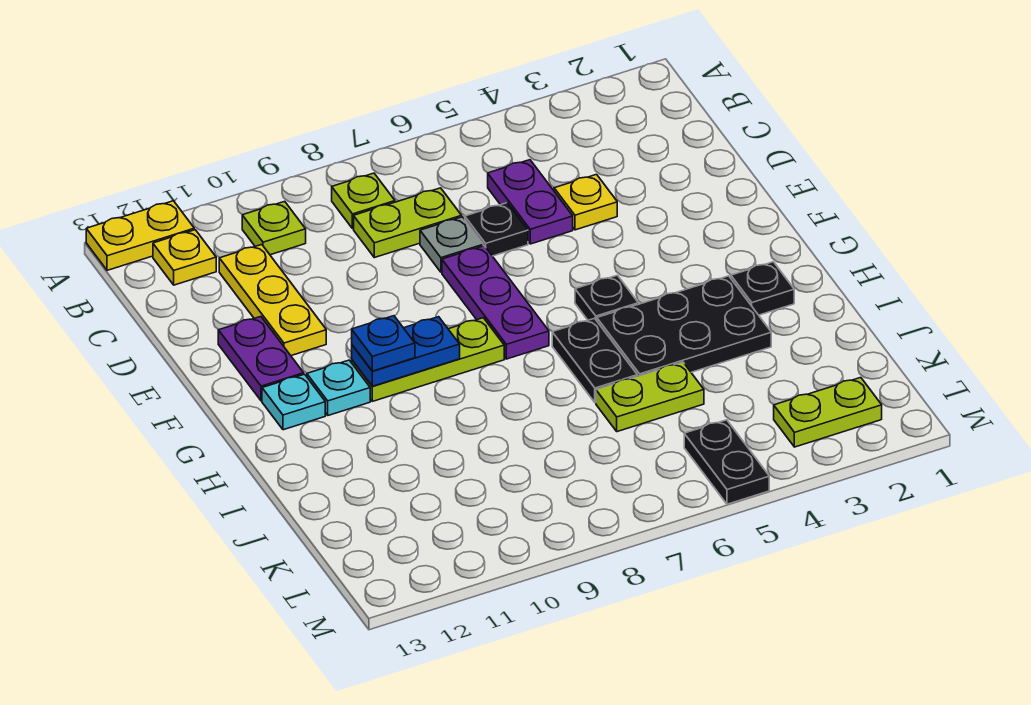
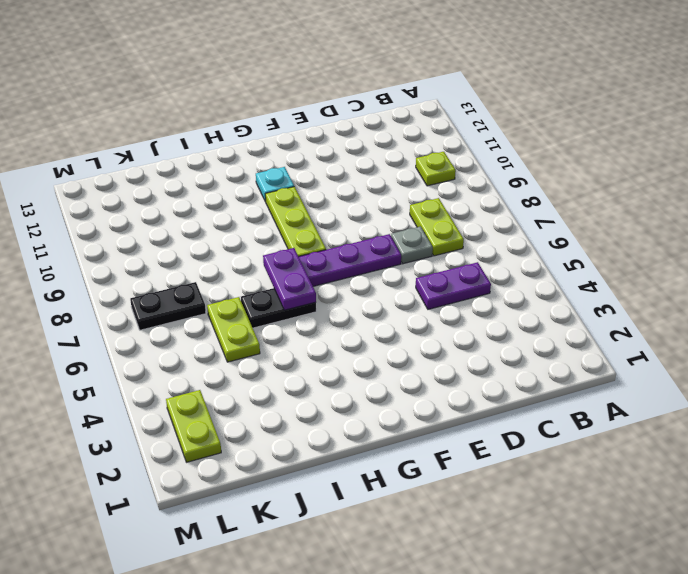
purple plate H6:H7 level 2 -> purple plate E12:F12 level 1
black plate K7:L7 level 1 -> black plate L5:M5 level 1
none -> yellow plate A12:A13 level 1
none -> lime plate B8 level 1
none -> yellow plate B12 level 1

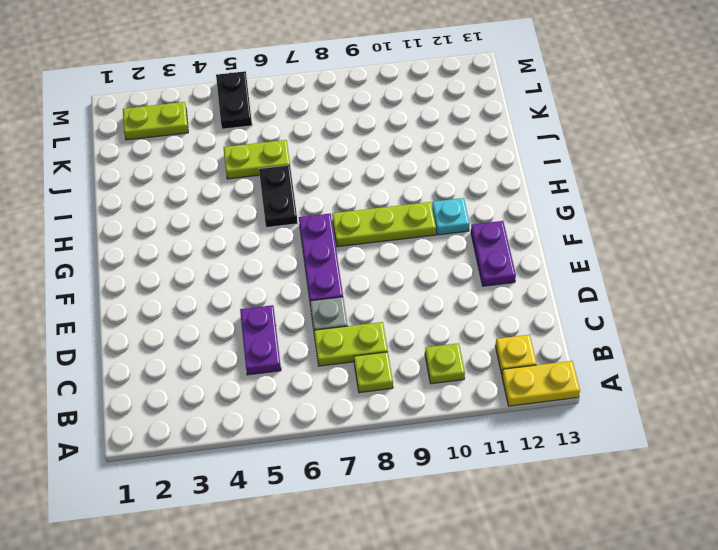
none -> yellow plate C11:E11 level 1
none -> yellow plate D4 level 1
none -> black plate D6 level 1

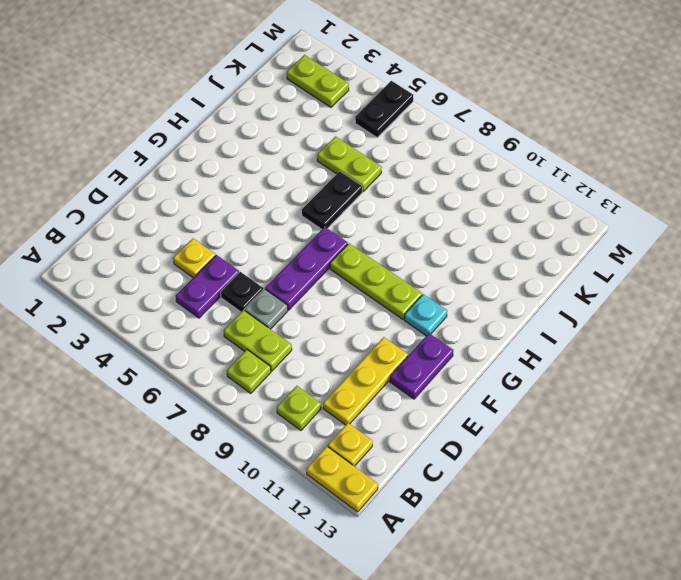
none -> black plate G5 level 1
none -> cyan plate G12 level 1
none -> black plate H2 level 1

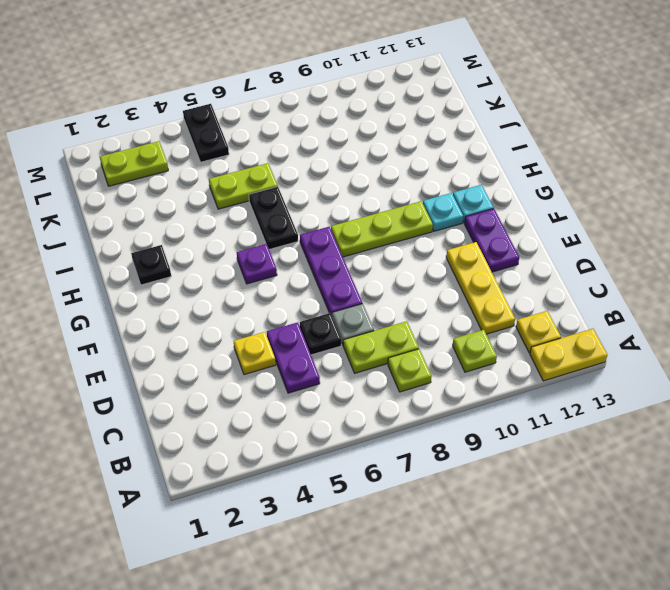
purple plate G5 level 1 -> black plate G5 level 1
none -> black plate H3:I5 level 1
none -> blue plate G9:G10 level 2
none -> blue plate G10 level 3

